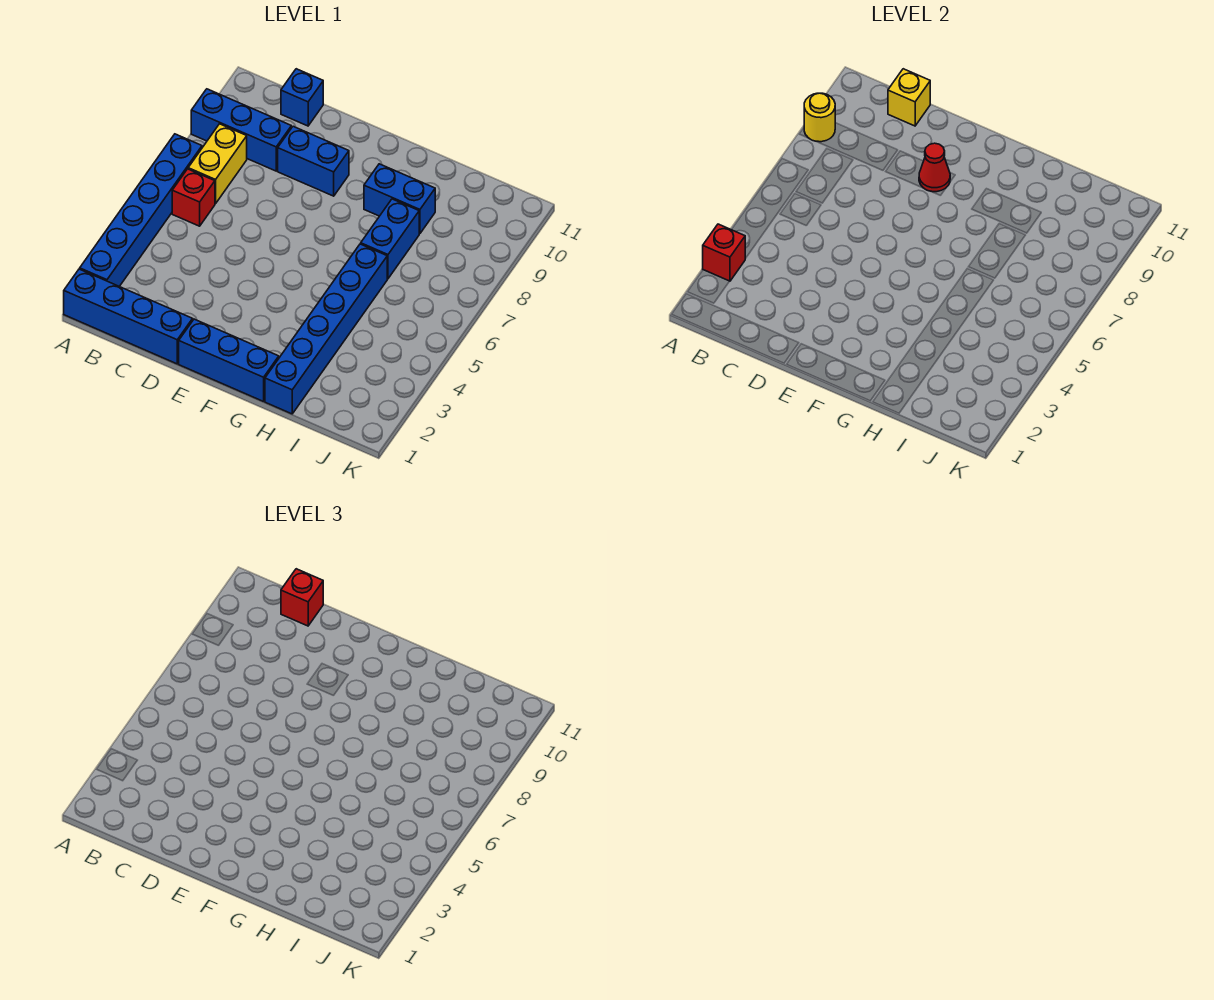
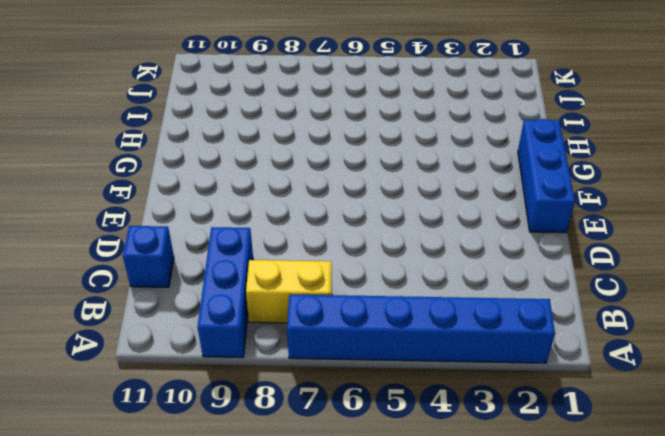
none -> blue brick A1:D1 level 1
none -> red brick B6 level 1
none -> blue brick D9:E9 level 1

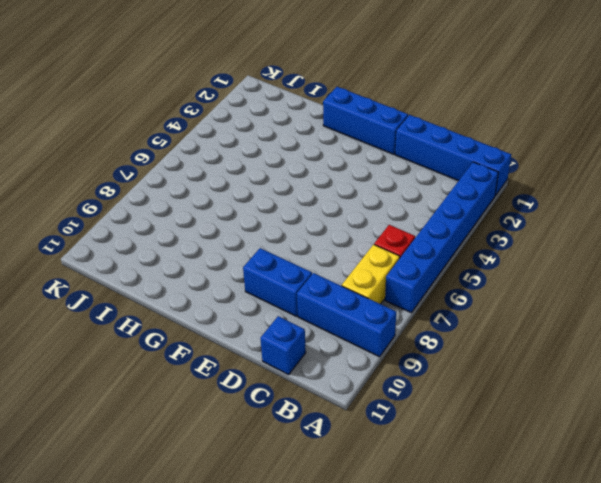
none -> blue brick G9:H9 level 1
none -> blue brick H1:H6 level 1
none -> blue brick H7:H8 level 1

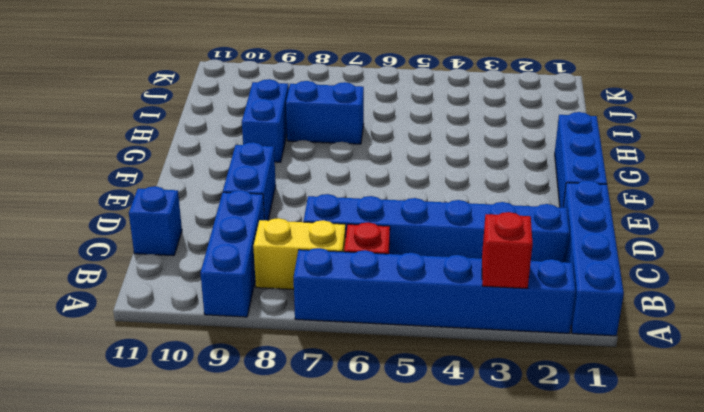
blue brick C2:C7 level 1 -> blue brick H1:H6 level 1
none -> yellow round brick A9 level 2
none -> yellow brick C11 level 2
none -> red cone E9 level 2

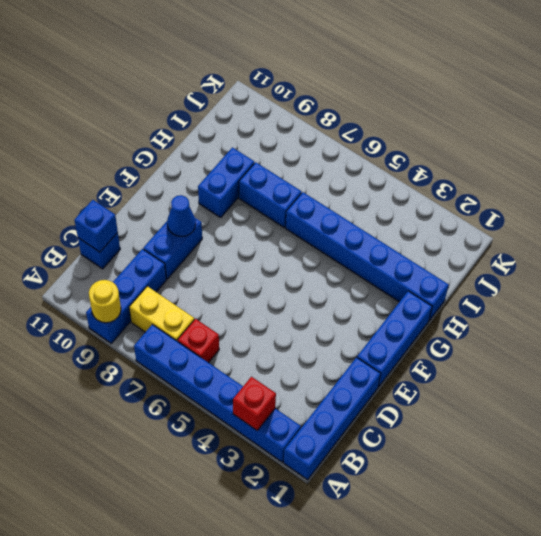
blue brick C11 level 2 -> yellow brick C11 level 2
blue cone E9 level 2 -> red cone E9 level 2
none -> red brick C11 level 3

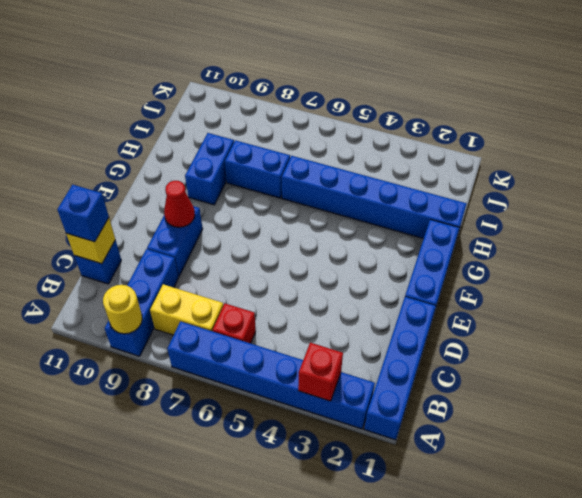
blue brick C11 level 3 -> red brick C11 level 3

